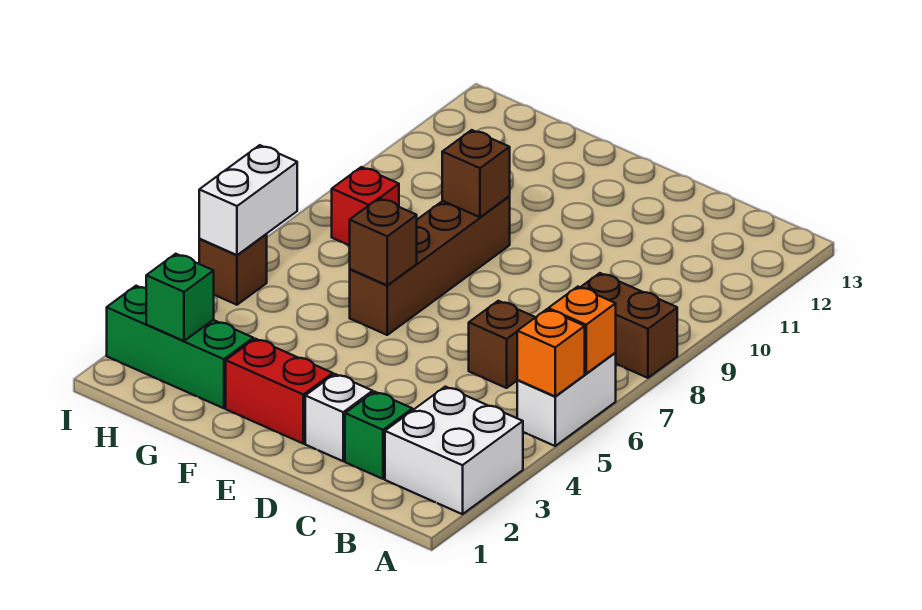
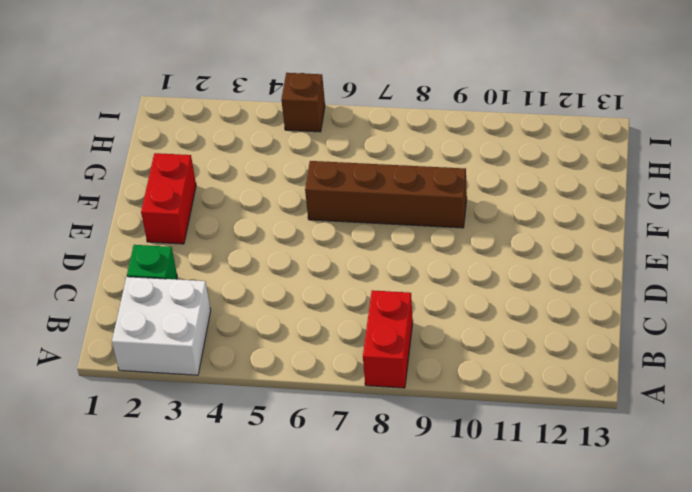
red brick A8:B8 level 1 -> brown brick A8:B8 level 1
none -> white brick A5:A6 level 1
none -> brown brick C6 level 1
none -> white brick D2 level 1

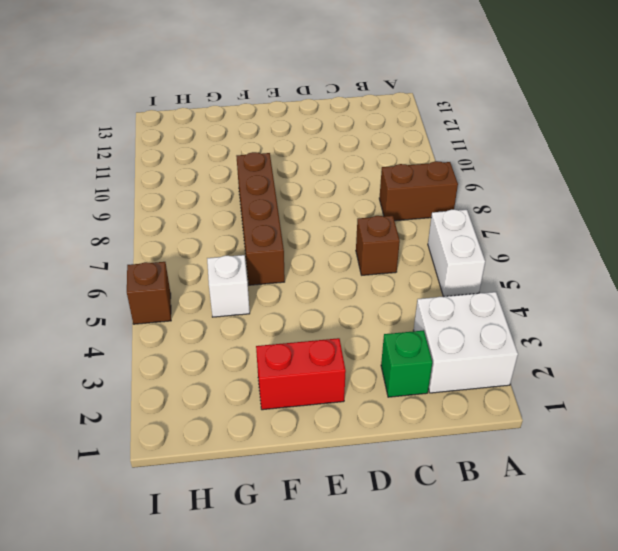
white brick G5 level 1 -> white brick D2 level 1
none -> green brick G2:I2 level 1
none -> red brick H8 level 1
none -> orange brick A5 level 2

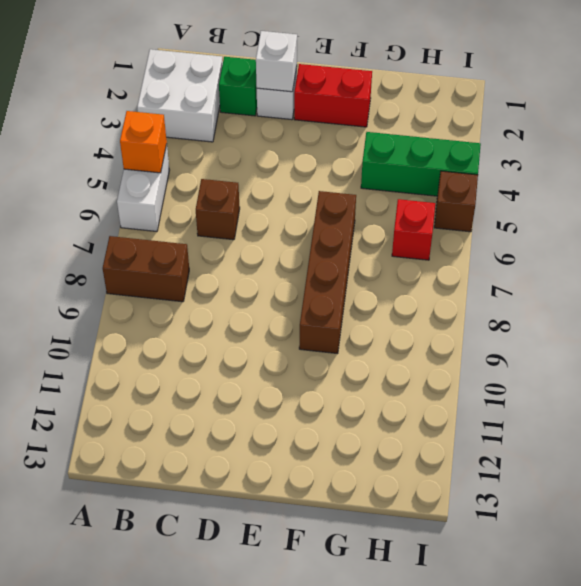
white brick D2 level 2 -> none
green brick G4:I4 level 1 -> green brick G2:I2 level 1
red brick H6 level 1 -> red brick H8 level 1
none -> orange brick A6 level 2
none -> brown brick F6 level 2
none -> brown brick F9 level 2

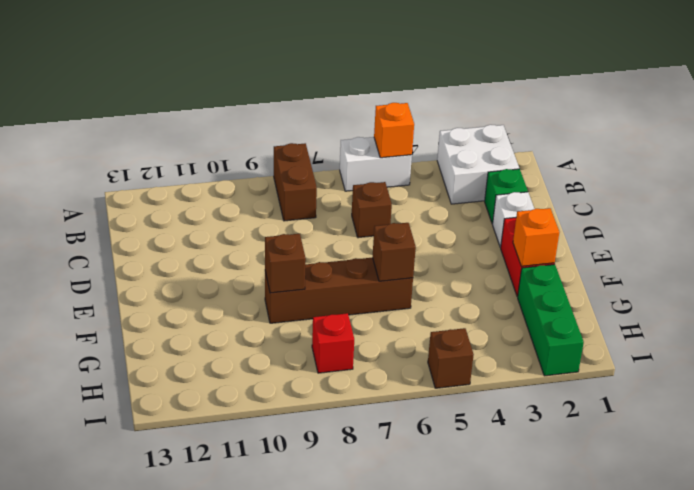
orange brick F2 level 2 -> orange brick A6 level 2
none -> green brick H2 level 2
none -> white brick I5:I6 level 2

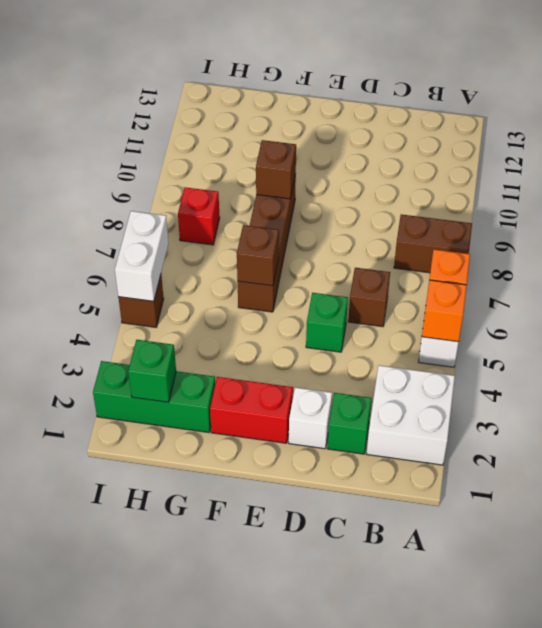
green brick D5 level 1 -> none

